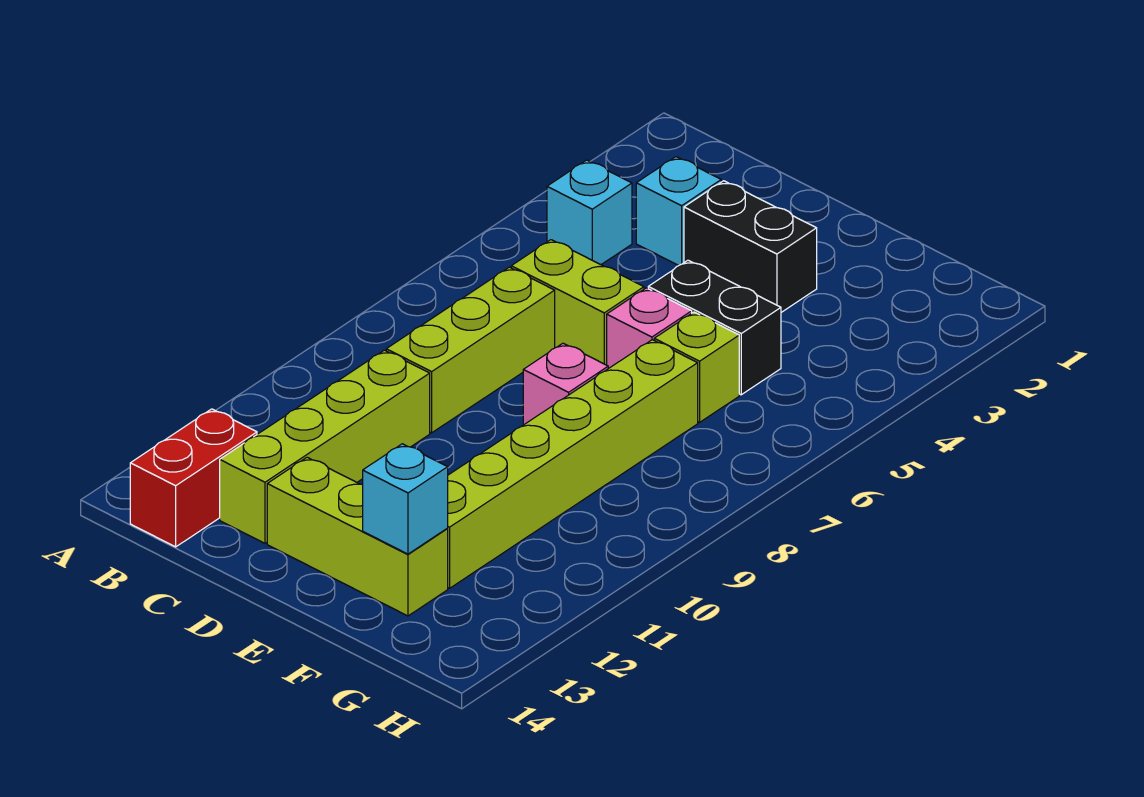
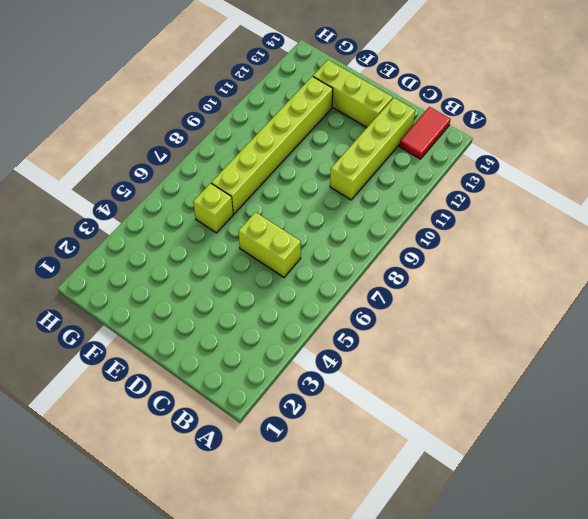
red tile B13:B14 level 1 -> red brick B13:B14 level 1
none -> cyan brick B4 level 1
none -> cyan brick C3 level 1
none -> lime brick C7:C9 level 1

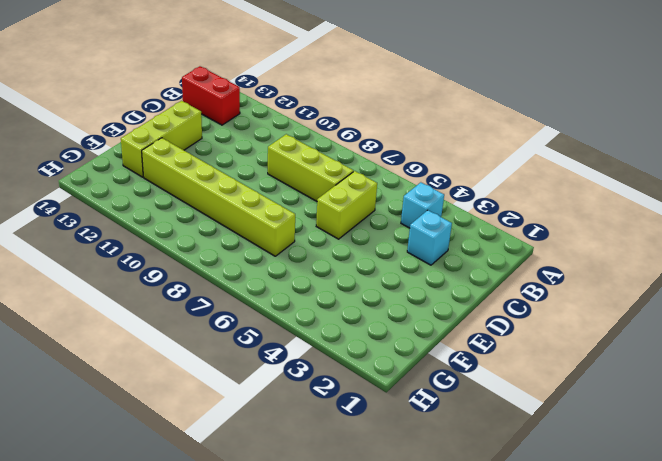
none -> lime brick C10:C13 level 1
none -> black brick D3:E3 level 1
none -> black brick E5:F5 level 1

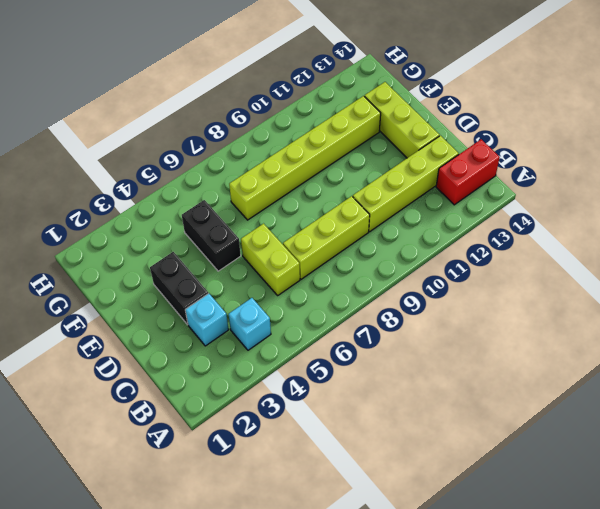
none -> pink brick E6 level 1
none -> pink brick E8 level 1
none -> lime brick F6 level 1

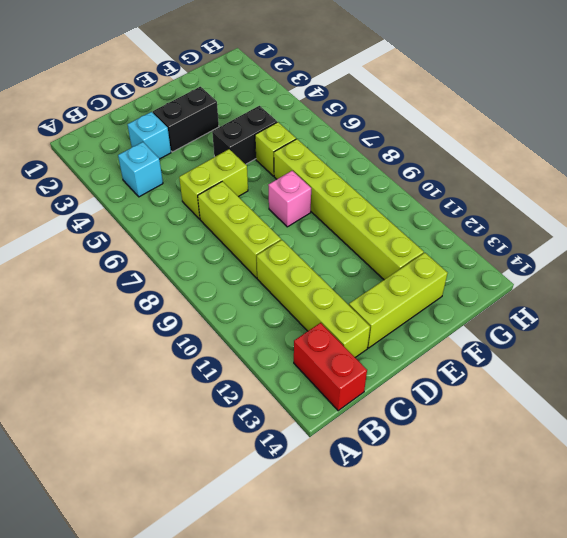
none -> pink brick E6 level 1
none -> cyan brick F13 level 2

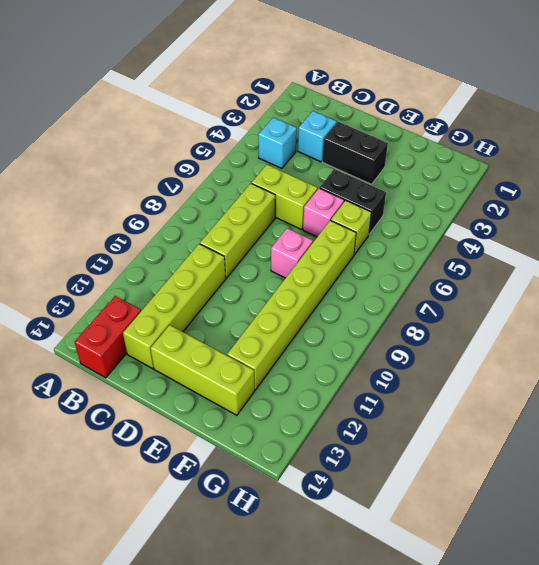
none -> cyan brick F13 level 2

